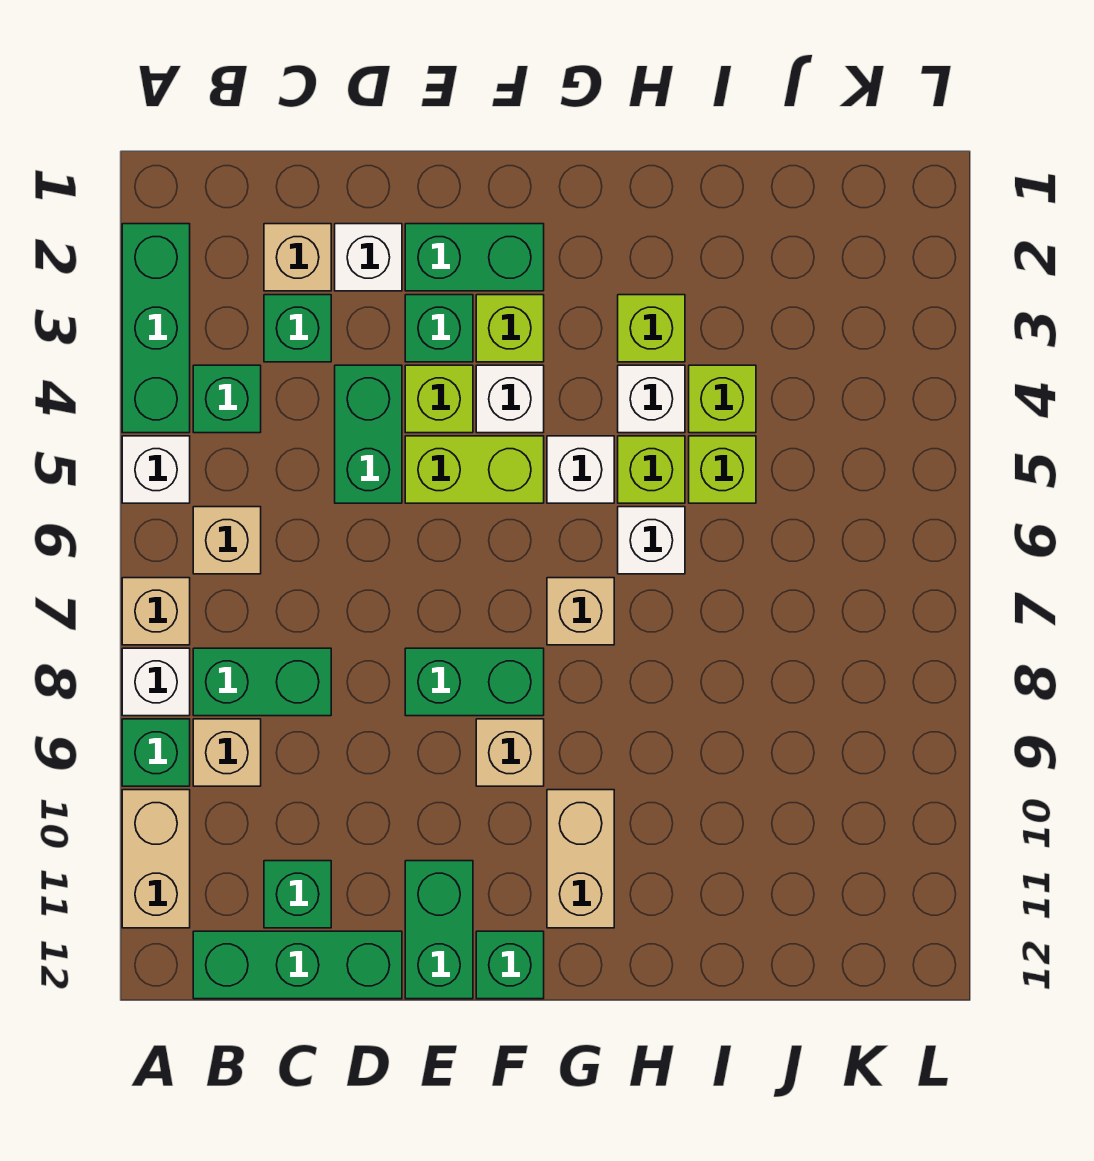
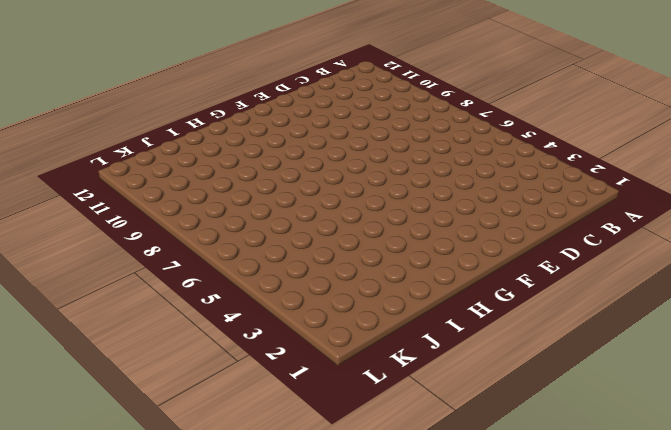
none -> green brick A2:A4 level 1
none -> white brick A5 level 1
none -> tan brick A7 level 1
none -> white brick A8 level 1

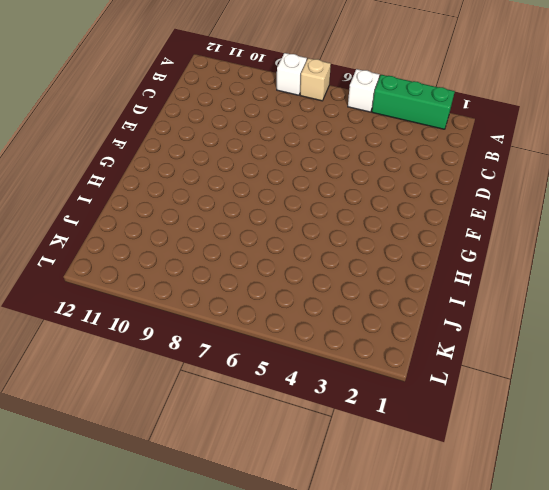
none -> green brick A9 level 1
none -> tan brick A10:A11 level 1
none -> green brick B4 level 1
none -> tan brick B6 level 1

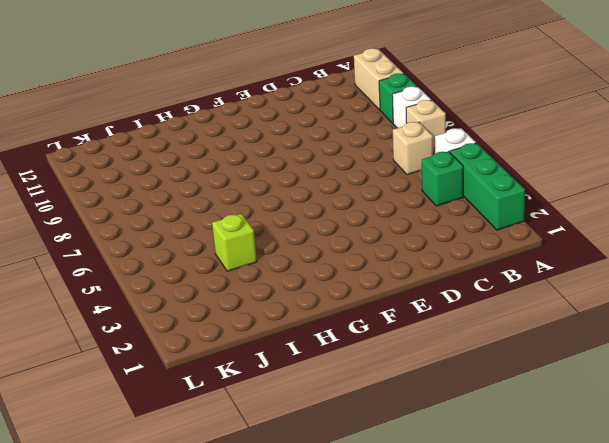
none -> green brick B8:C8 level 1
none -> tan brick B9 level 1
none -> green brick B12:D12 level 1
none -> tan brick C2 level 1

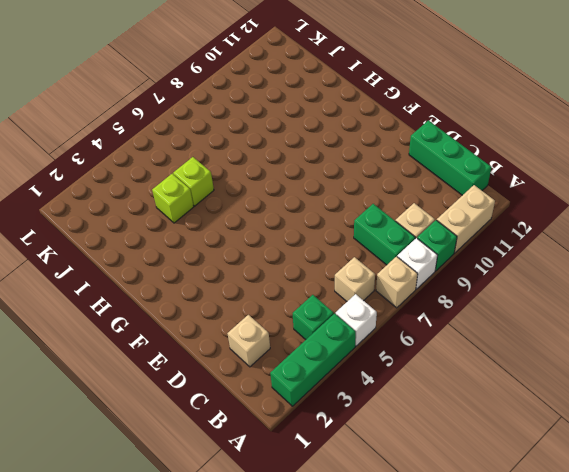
none -> green brick C3 level 1
none -> green brick C11 level 1
none -> white brick D2 level 1
none -> green brick D4:D5 level 1

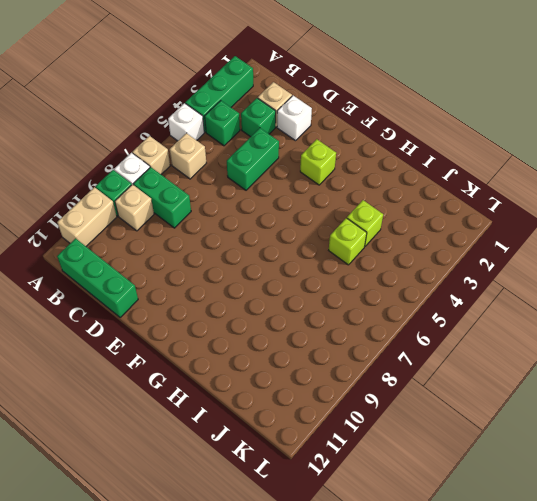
none -> green brick C11 level 1
none -> green brick E2:F2 level 1
none -> green brick E3 level 1
none -> lime brick E4 level 1

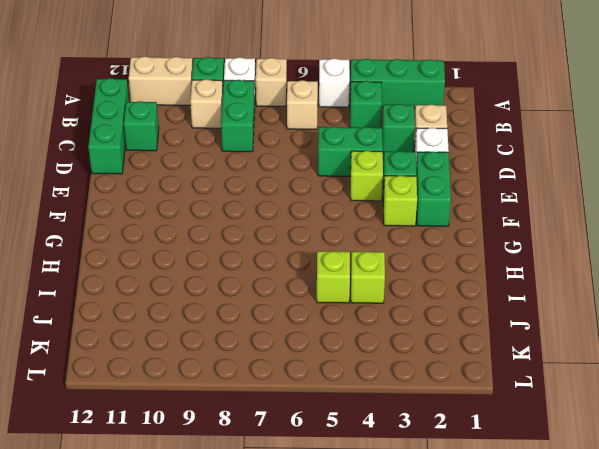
none -> lime brick E5:F5 level 1
none -> green brick E8:F8 level 1
none -> green brick E11:E12 level 1
none -> white brick F4 level 1

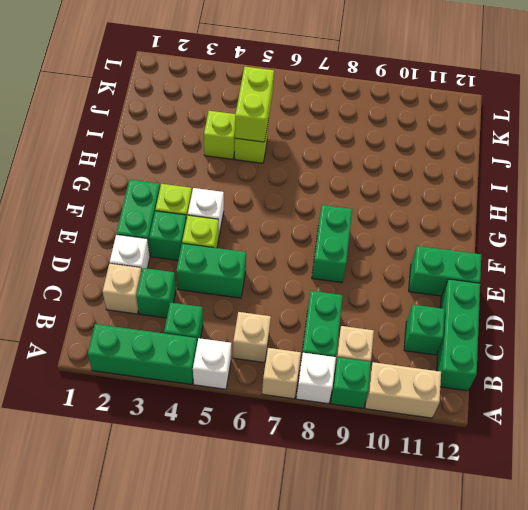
lime brick I5:J5 level 2 -> lime brick E5:F5 level 1
none -> tan brick F9 level 1
none -> green brick F12 level 1
none -> white brick G5 level 1
none -> tan brick G7 level 1

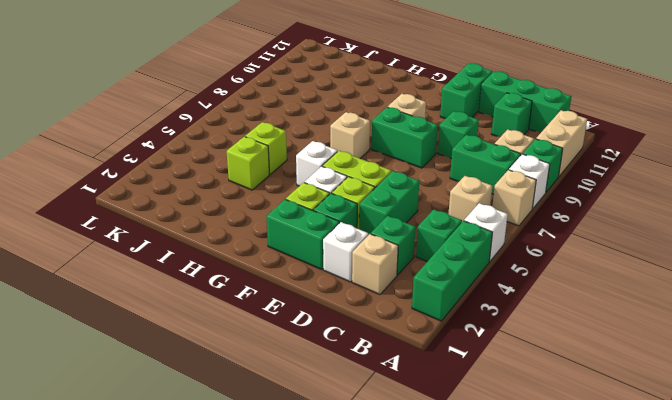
green brick D9 level 1 -> green brick F12 level 1
none -> tan brick G10:G11 level 1
none -> lime brick H3 level 1
none -> white brick H4 level 1
none -> lime brick H5 level 1

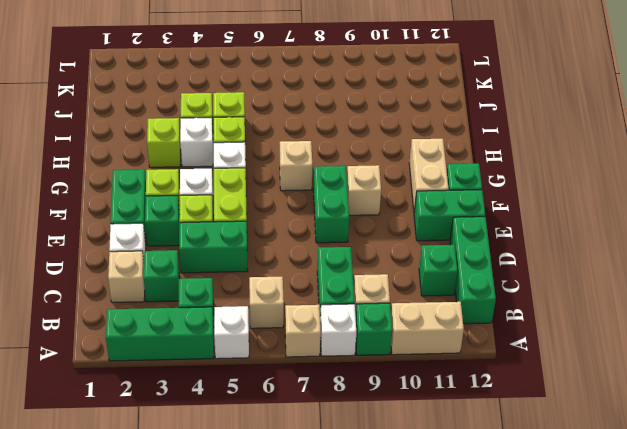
tan brick F11:G11 level 1 -> tan brick G10:G11 level 1
none -> white brick H6 level 1

